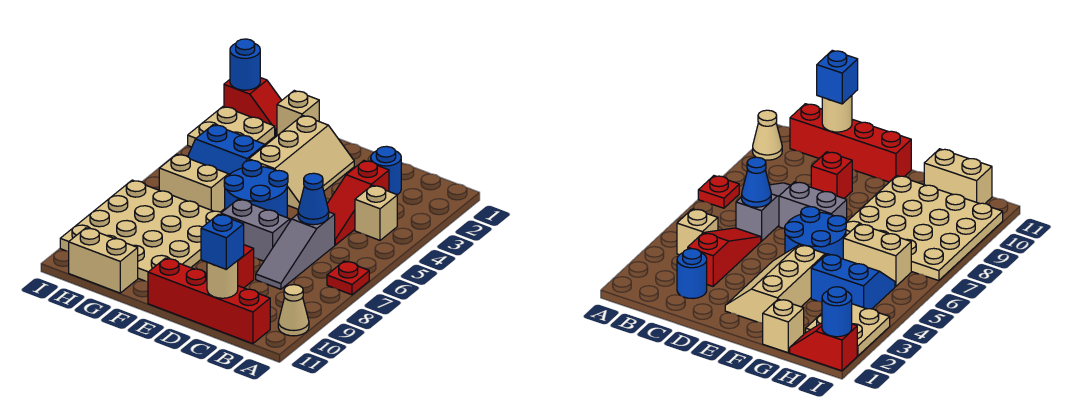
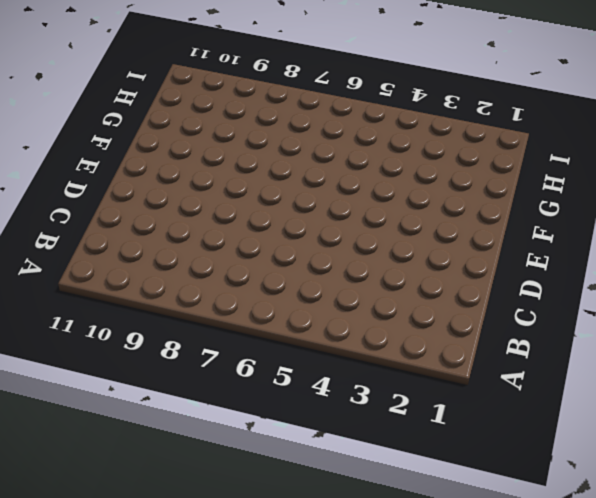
none -> red plate A7 level 1
none -> tan cone A10 level 1
none -> tan brick B4 level 1

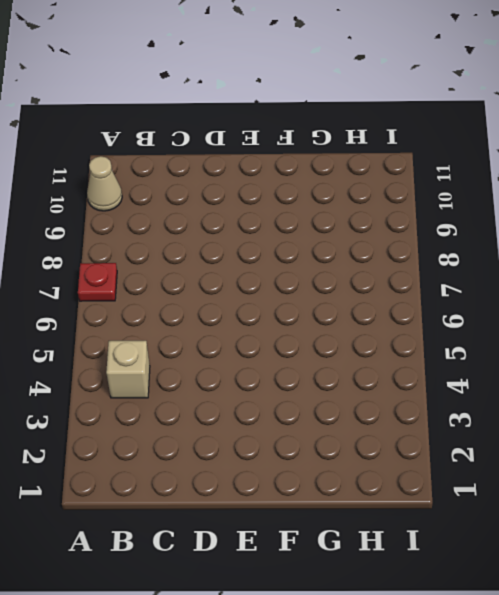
none -> red brick B11:E11 level 1
none -> blue round brick C2 level 1
none -> red slope C3:C5 level 1 top 3

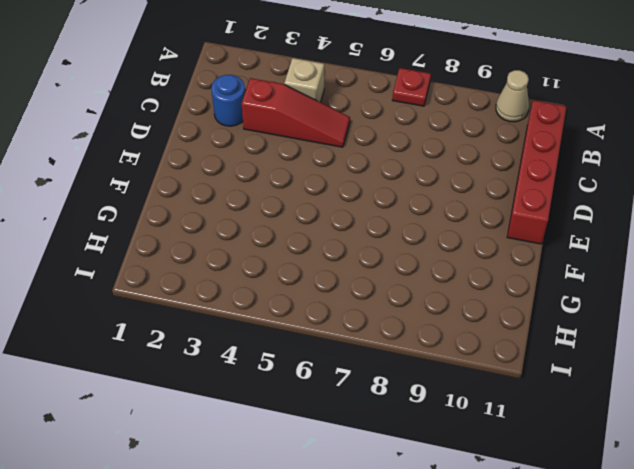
none -> grey slope C6:C8 level 1 top 6
none -> grey brick D7:E7 level 1
none -> red brick D9 level 1

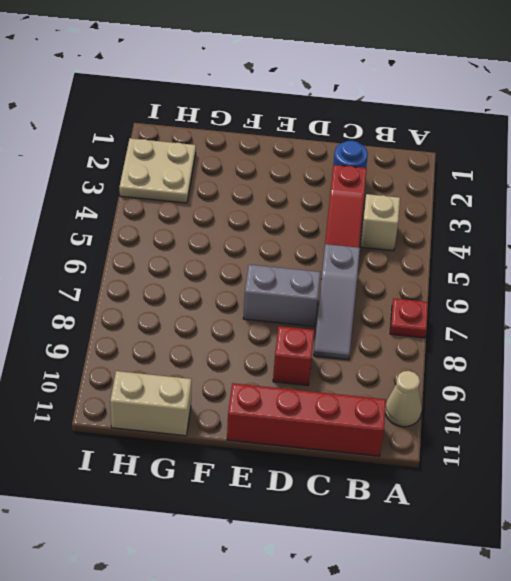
none -> tan slope E2:F4 level 1 top F
none -> blue round brick E5:F6 level 1
none -> tan plate F7:I10 level 1

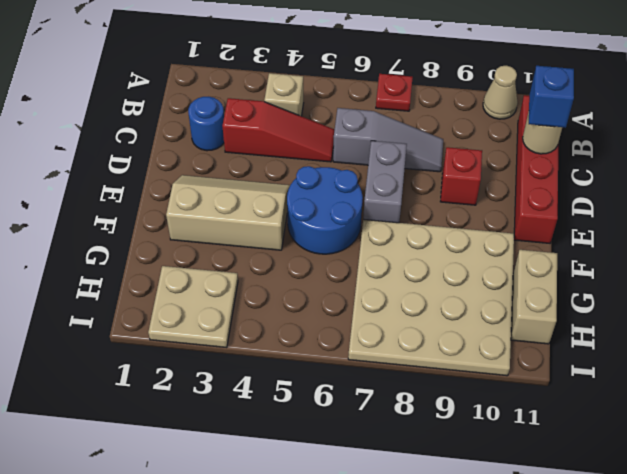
none -> tan brick G1 level 1
none -> blue slope G4:H5 level 1 top 4
none -> tan brick G6:H6 level 1

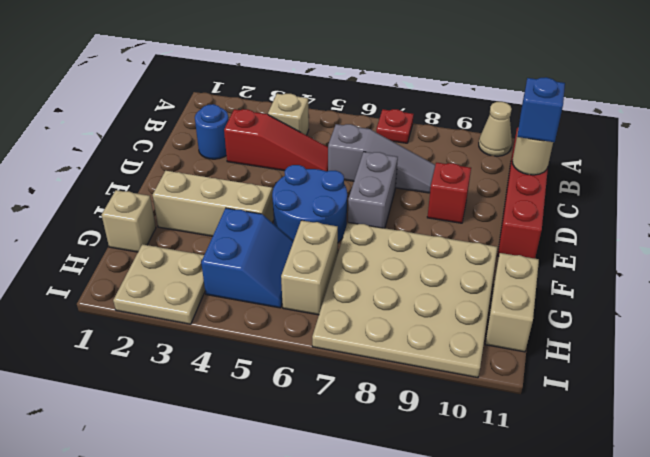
none -> red slope H1:I1 level 1 top I
none -> blue cone C6 level 2
none -> blue round brick I1 level 2

